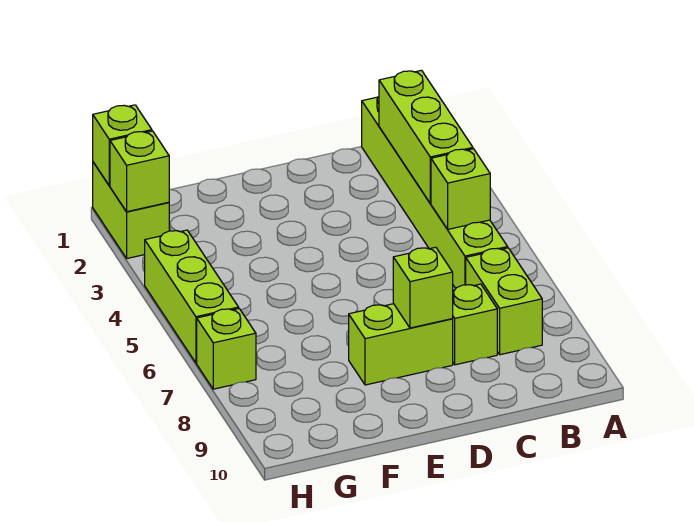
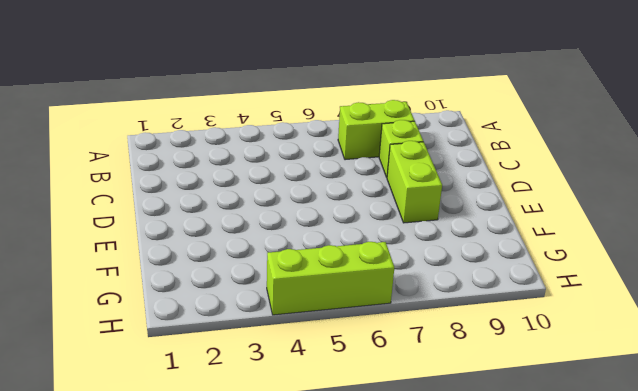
none -> lime brick B1:B6 level 1
none -> lime brick H1:H2 level 1
none -> lime brick H7 level 1

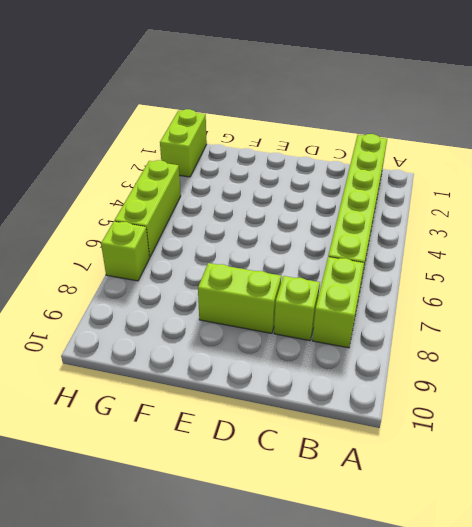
none -> lime brick B2:B4 level 2
none -> lime brick B5 level 2
none -> lime brick D8 level 2

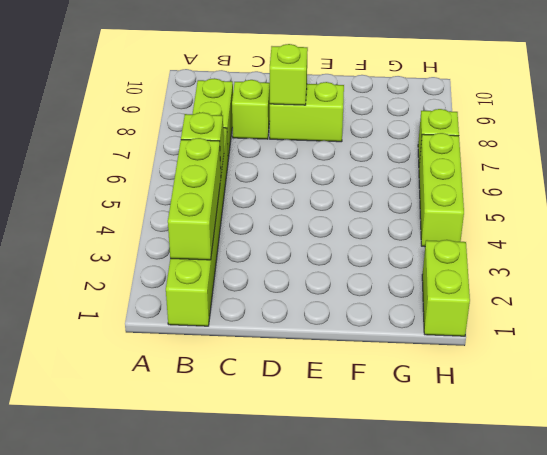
none -> lime brick H1 level 2
none -> lime brick H2 level 2

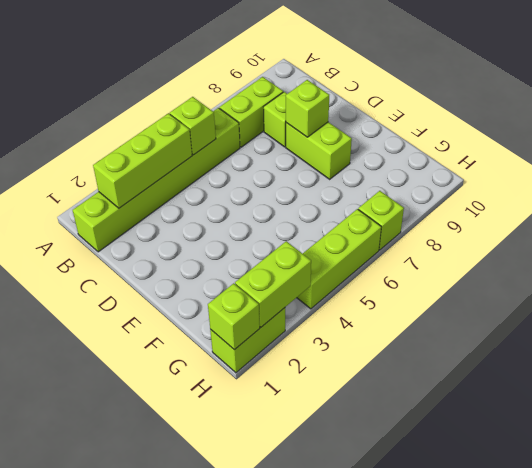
lime brick H2:H3 level 2 -> lime brick H2 level 2

